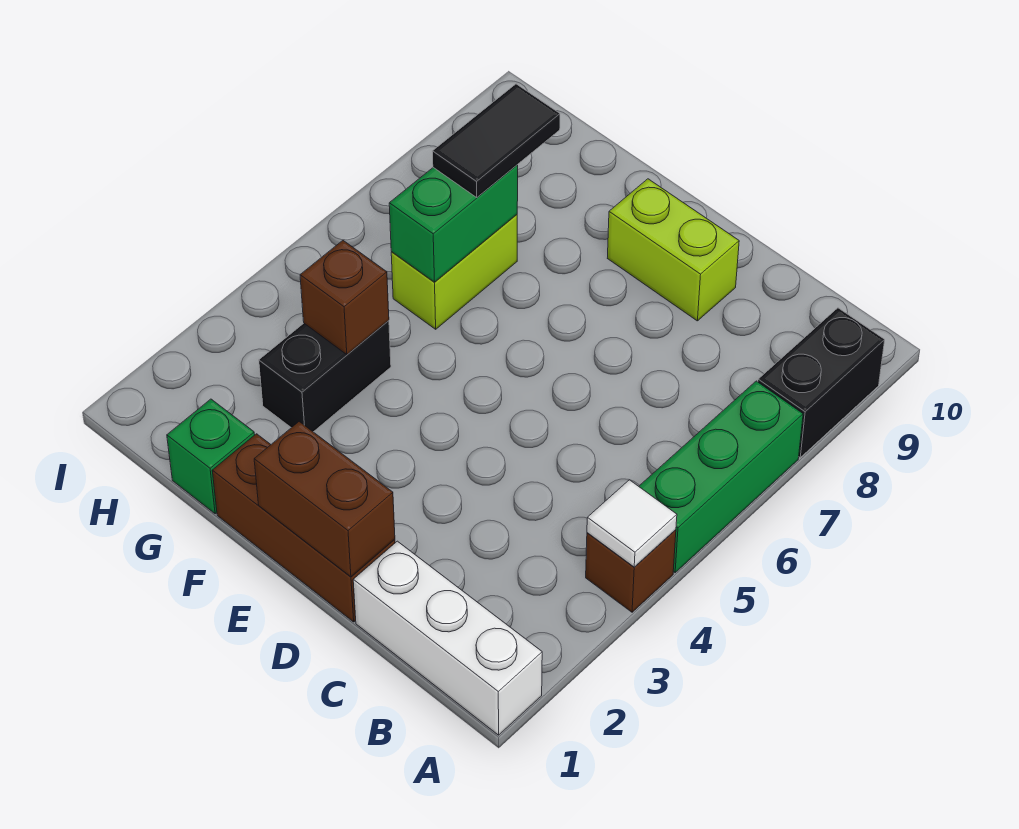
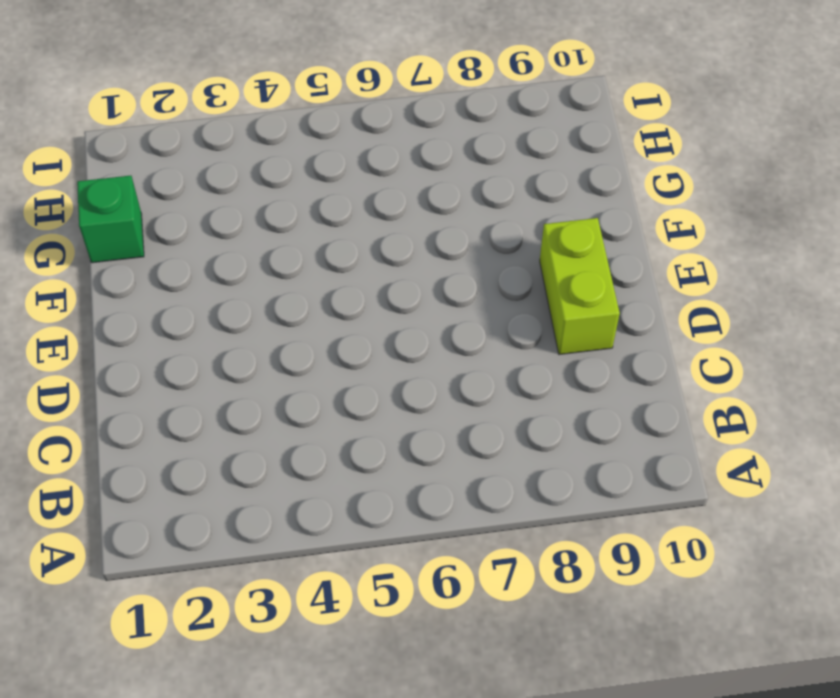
none -> white brick A1:C1 level 1
none -> brown brick A4 level 1
none -> green brick A5:A7 level 1

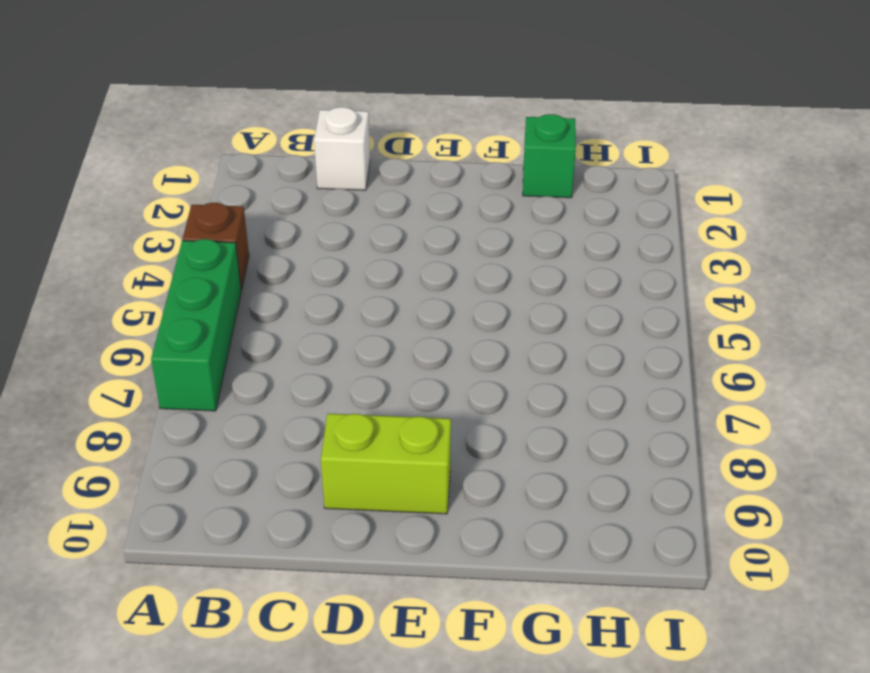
white brick C1 level 1 -> white brick A1:C1 level 1
none -> black brick A8:A9 level 1
none -> brown brick D1:F1 level 1
none -> black brick G3:G4 level 1

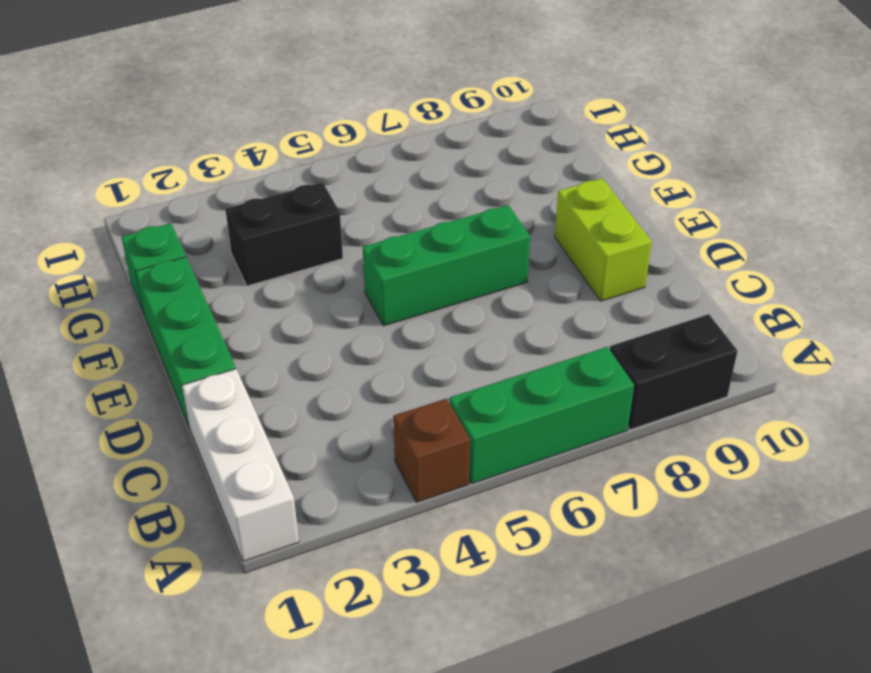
green brick D1:F1 level 1 -> brown brick D1:F1 level 1
green brick E5:E7 level 1 -> none
none -> lime brick G6:G7 level 1
none -> white tile A4 level 2
none -> brown brick D1:E1 level 2

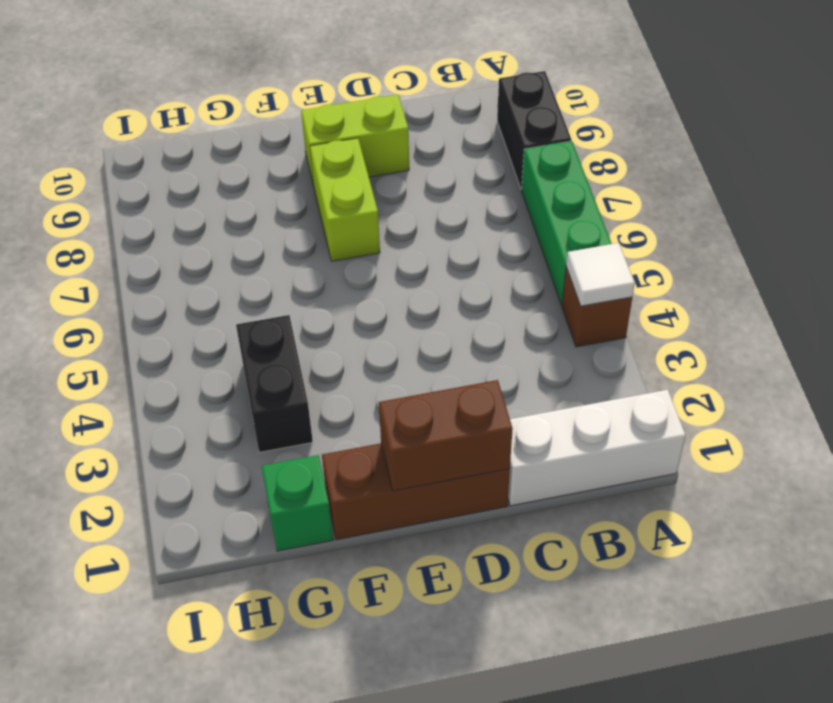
lime brick E7:E8 level 1 -> lime brick G6:G7 level 1
none -> brown brick G4 level 2
none -> green brick G6:G7 level 2
none -> black tile G7:G8 level 3

